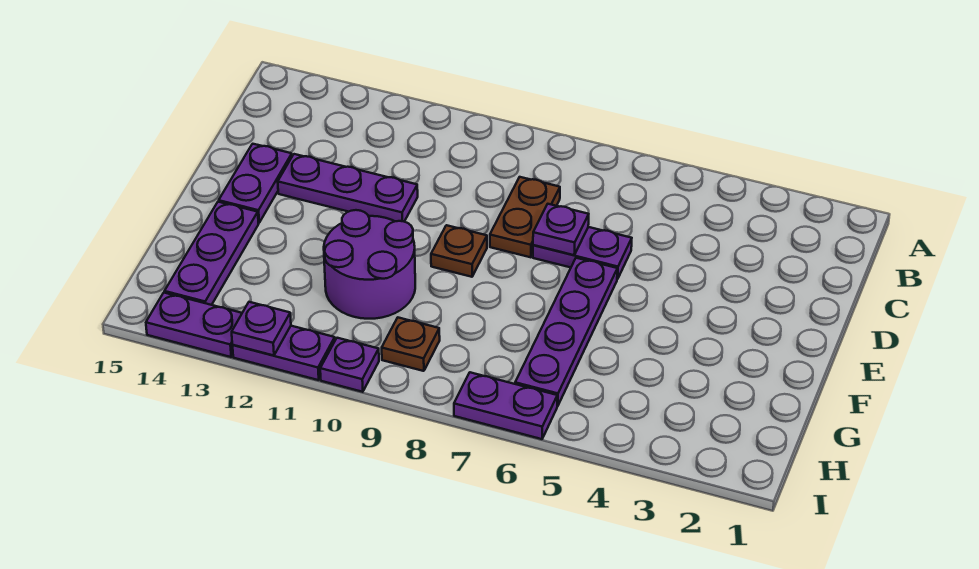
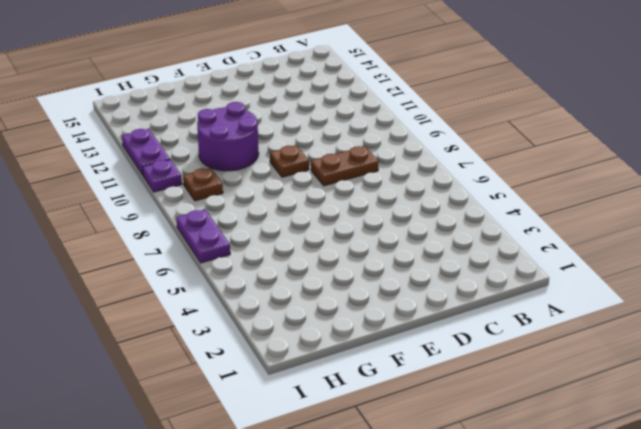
none -> purple plate D6:D7 level 1
none -> purple plate D11:D13 level 1
none -> purple plate D14:E14 level 1

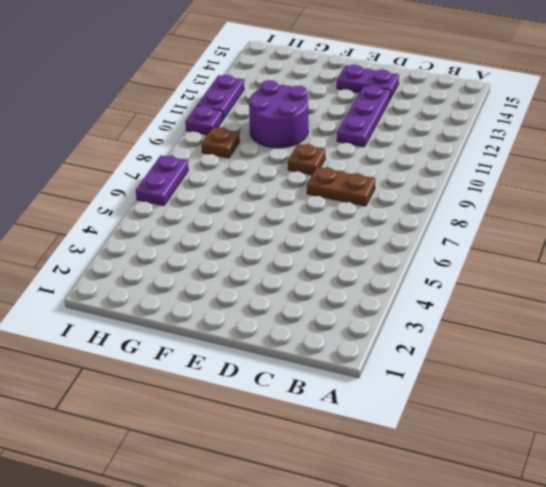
none -> purple plate D6:D7 level 1
none -> purple plate E6:H6 level 1
none -> purple plate F14:H14 level 1

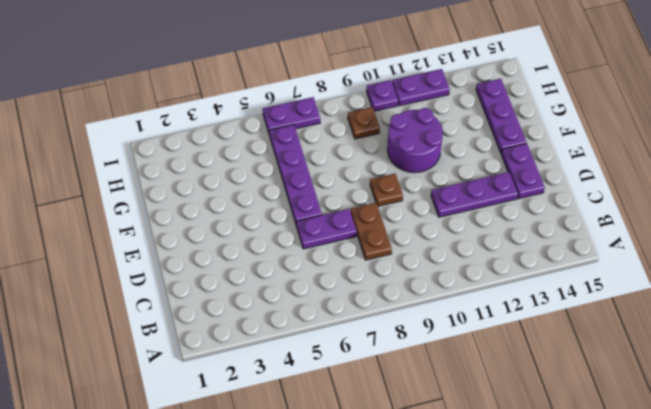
none -> purple plate I13:I14 level 1
none -> purple plate D7 level 2
none -> purple plate I12 level 2

